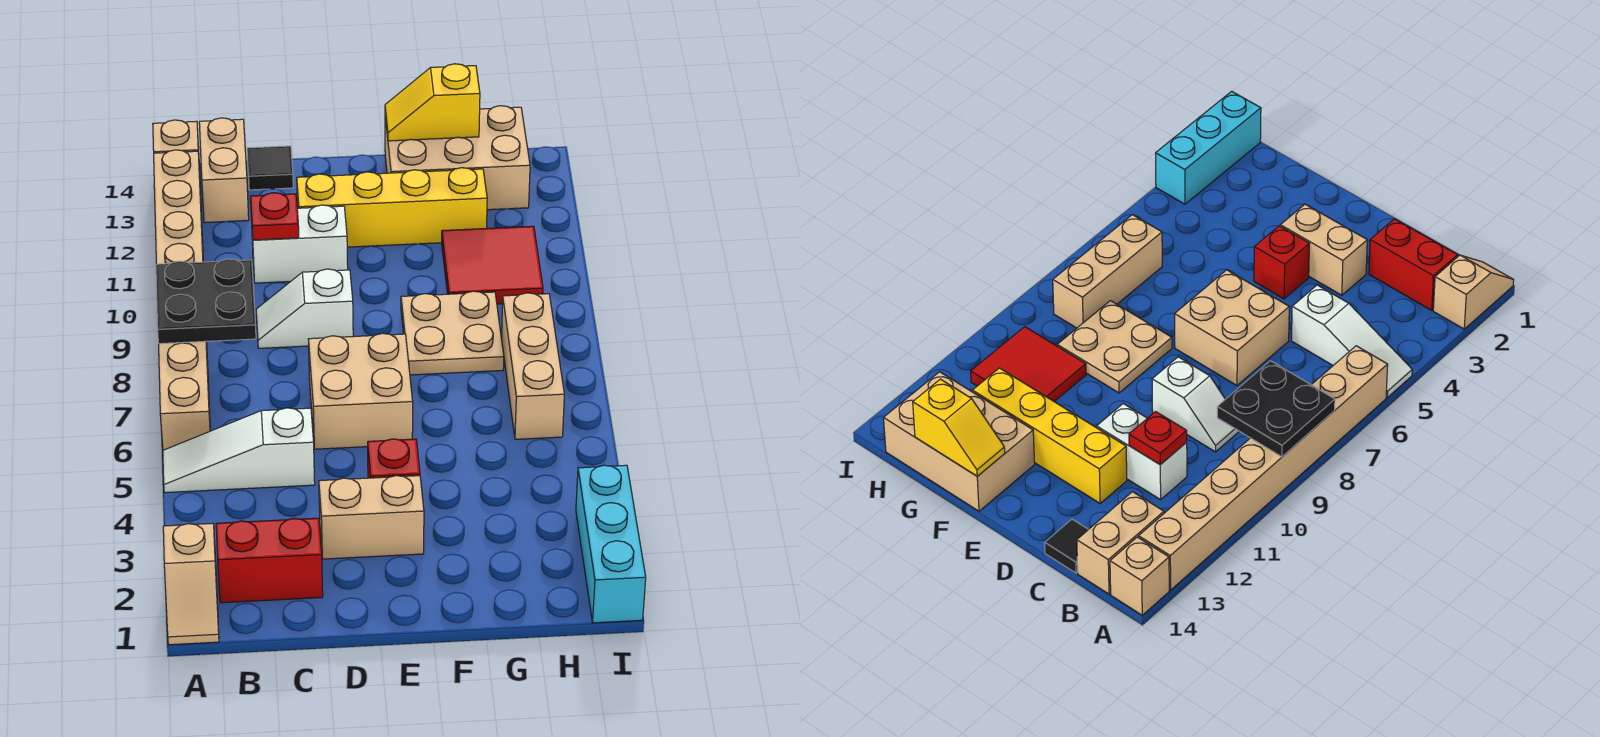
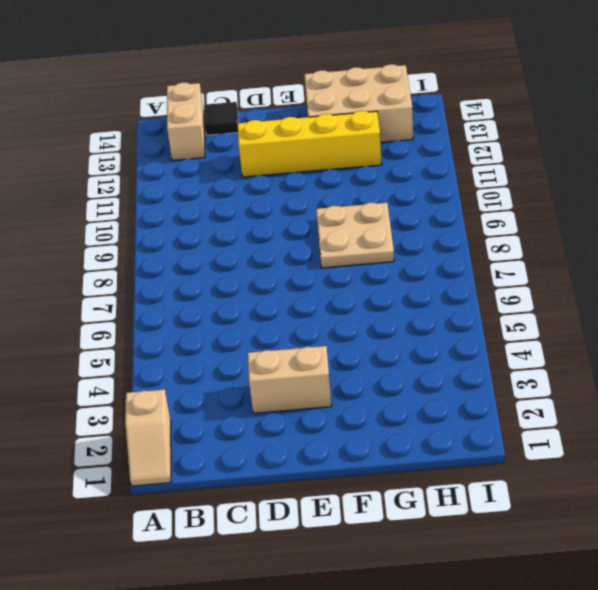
none -> white slope A5:C5 level 1 top C
none -> tan brick A6:A13 level 1
none -> tan brick A14 level 1

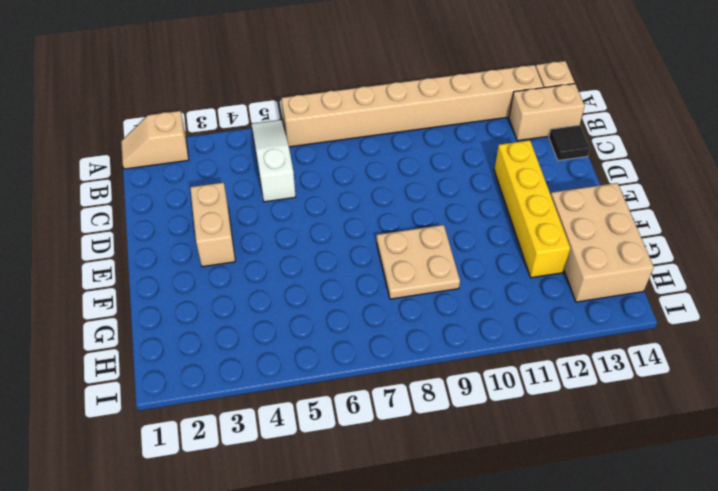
none -> red brick B2:C2 level 1
none -> white slope C9:D9 level 1 top D
none -> white brick C11:D11 level 1

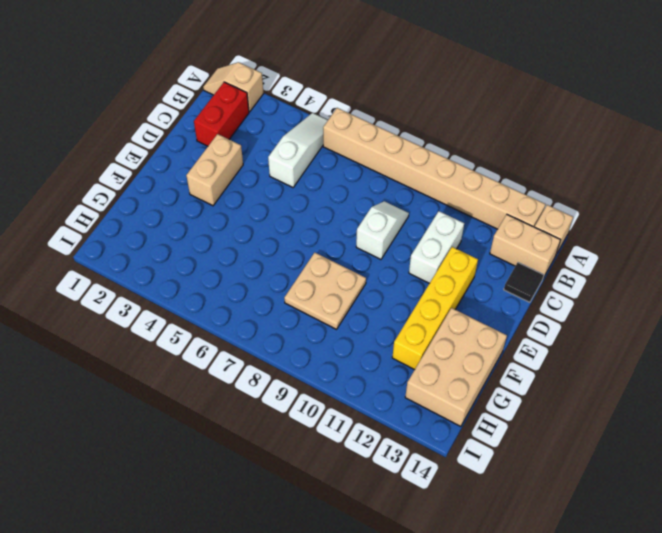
none -> tan brick D6:E7 level 1
none -> red brick E4 level 1
none -> red tile G10:H11 level 1

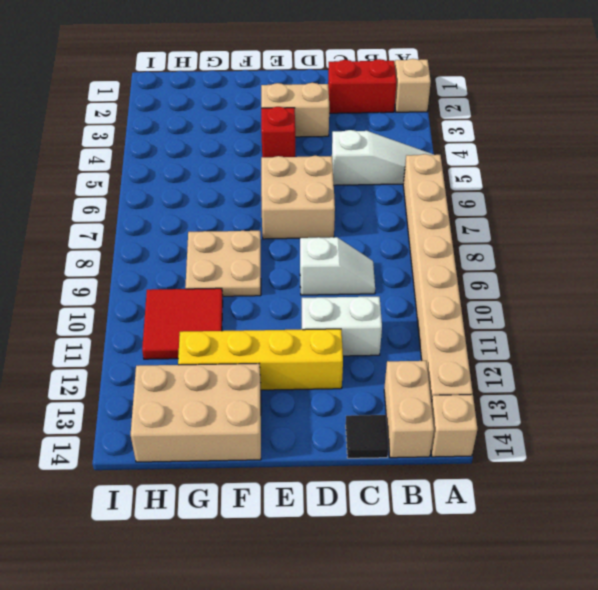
none -> tan brick H6:H8 level 1
none -> cyan brick I1:I3 level 1
none -> black plate A8:B9 level 2

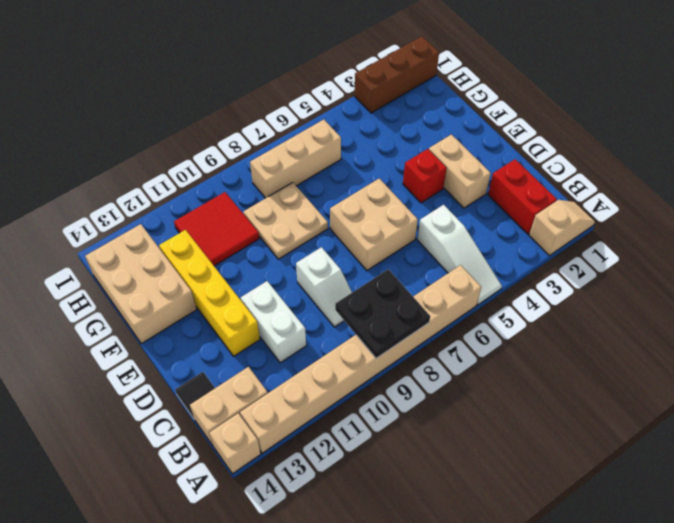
brown brick I1:I3 level 1 -> cyan brick I1:I3 level 1
none -> red plate C11 level 2
none -> yellow slope F14:G14 level 2 top G

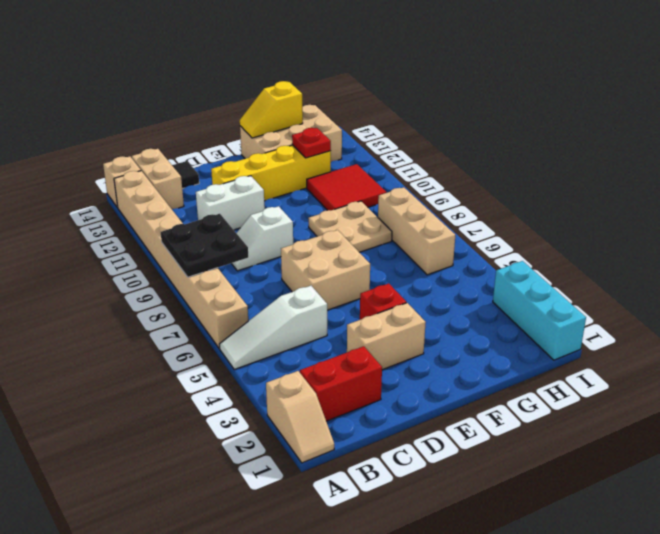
red plate G12 level 2 -> red plate C11 level 2

